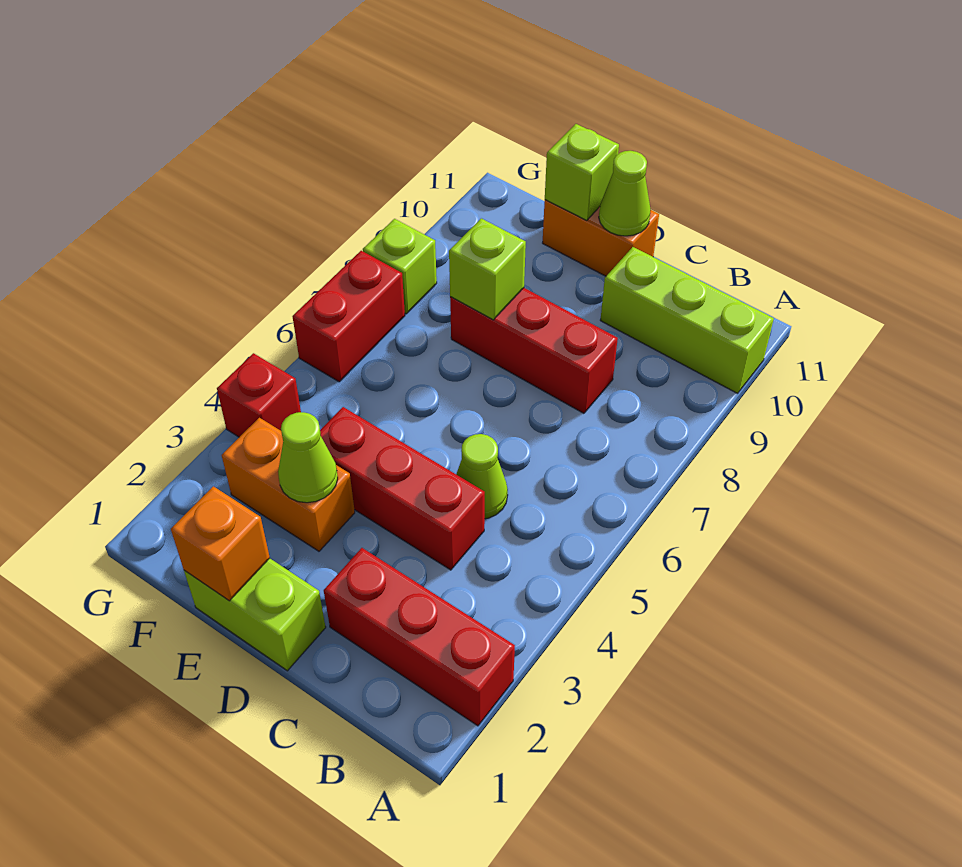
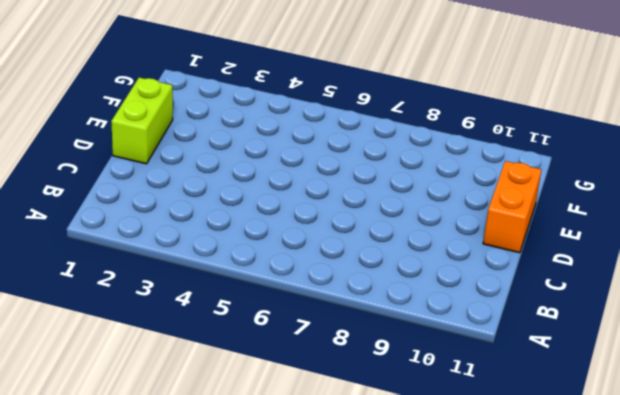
none -> red brick A2:C2 level 1
none -> lime brick A10:C10 level 1
none -> red brick C4:E4 level 1

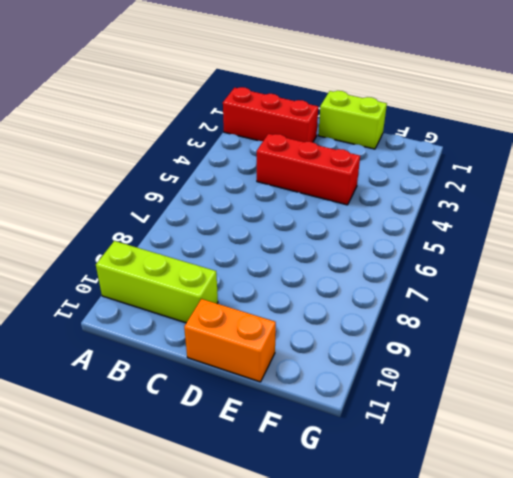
none -> lime cone C5 level 1
none -> red brick C8:E8 level 1
none -> orange brick E3:F3 level 1

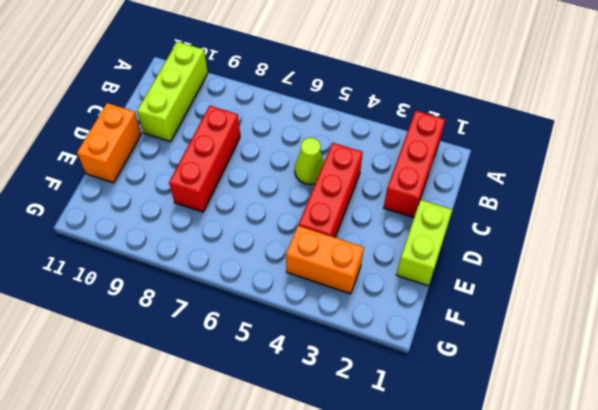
orange brick F3:F4 level 1 -> orange brick E3:F3 level 1
none -> red brick G4 level 1
none -> red brick G6:G7 level 1
none -> lime brick G8 level 1

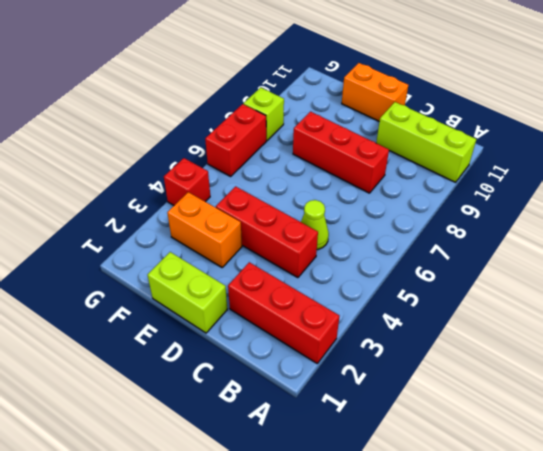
none -> lime cone D11 level 2
none -> orange brick E1 level 2
none -> lime cone E3 level 2

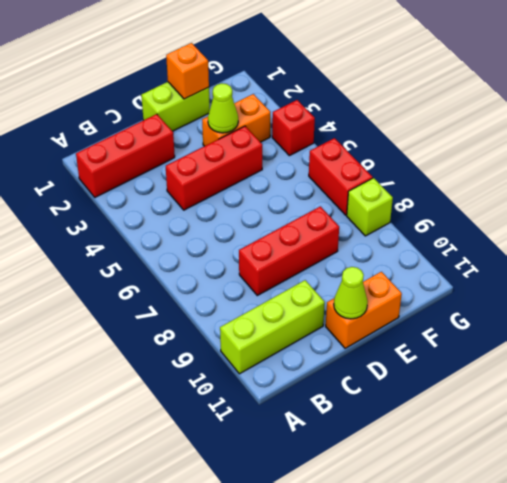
none -> lime cone C5 level 1
none -> lime brick E8 level 2
none -> lime brick E11 level 2

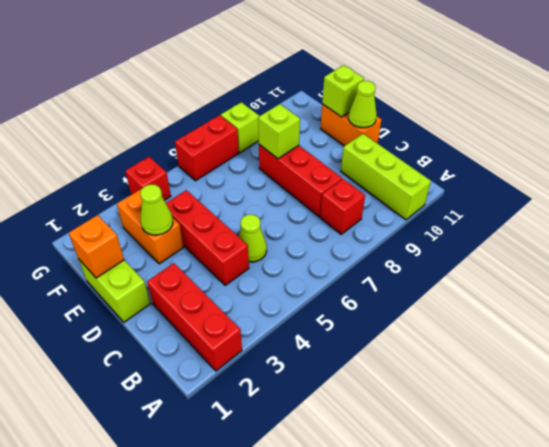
red brick B8 level 1 -> none

